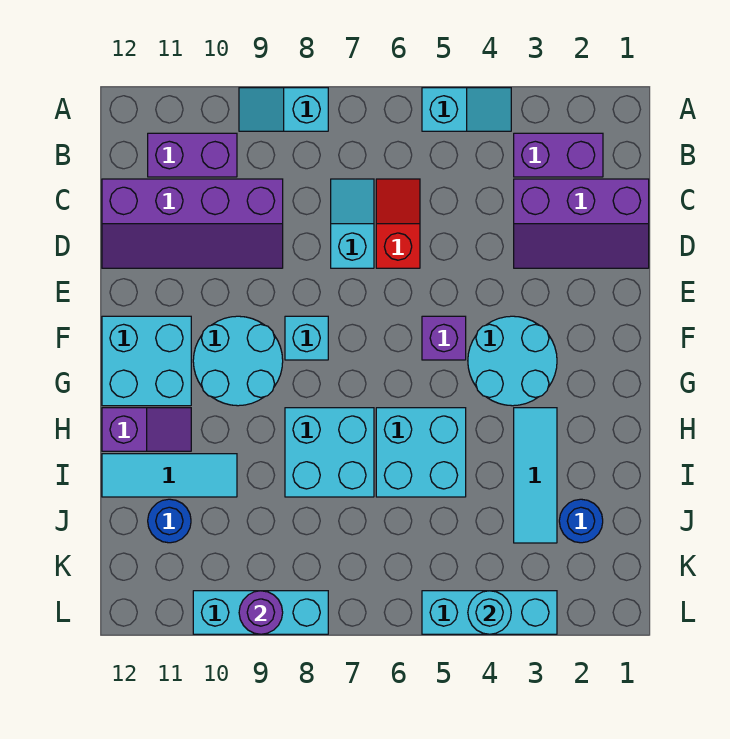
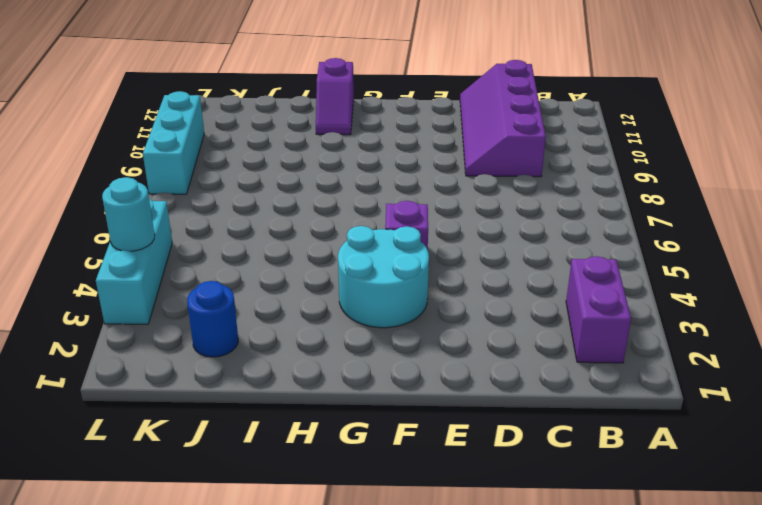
none -> cyan slope A4:A5 level 1 top 5
none -> cyan slope A8:A9 level 1 top 8
none -> purple brick B10:B11 level 1

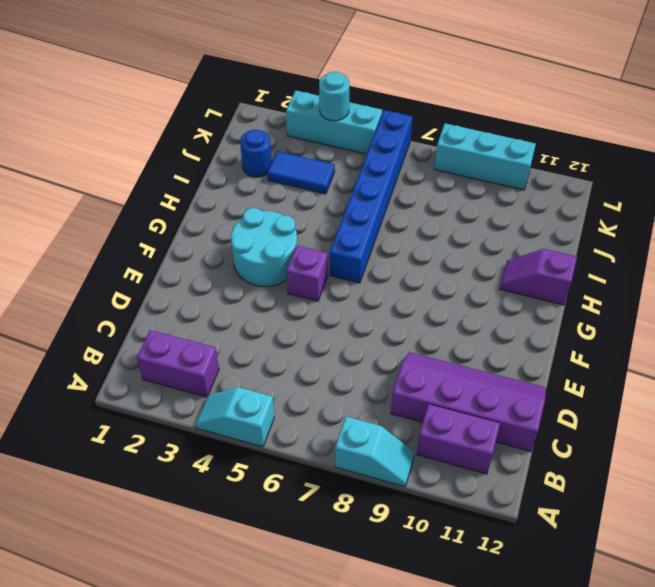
blue brick G6:L6 level 1 -> cyan brick H5:I6 level 1
blue tile J3:J4 level 1 -> cyan tile H3:J3 level 1
none -> purple slope C1:D3 level 1 top C
none -> red slope C6:D6 level 1 top D
none -> cyan slope C7:D7 level 1 top D

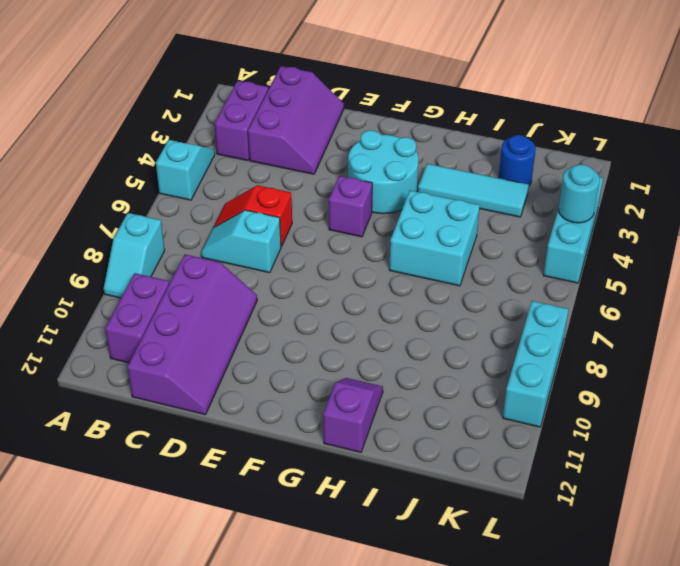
none -> cyan brick F8 level 1
none -> cyan round brick F9:G10 level 1
none -> cyan brick F11:G12 level 1

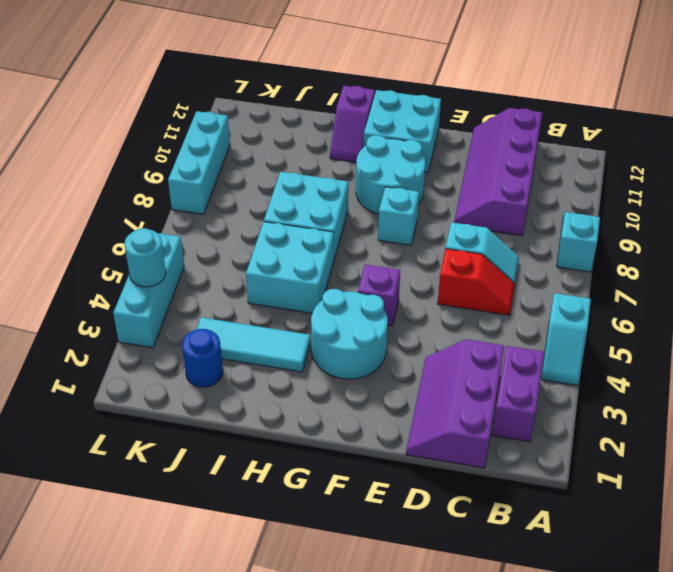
none -> purple brick B10:B11 level 1
none -> cyan tile I10:I12 level 1
none -> blue round brick J11 level 1

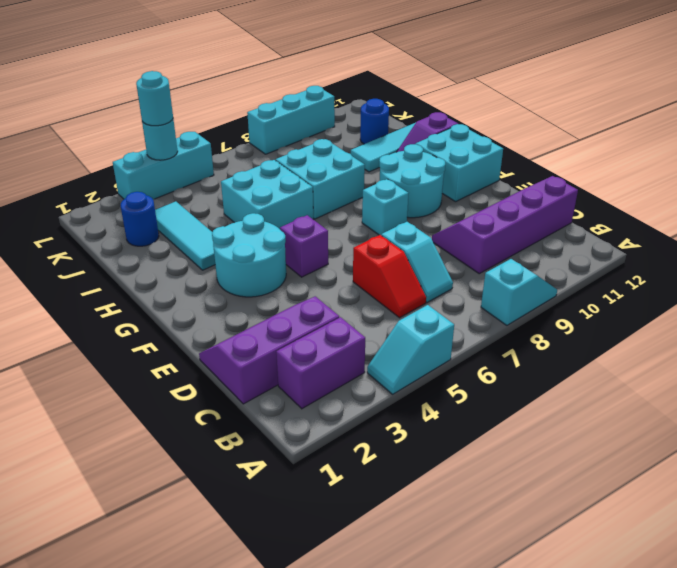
cyan round brick L4 level 3 -> none
none -> purple brick B10:B11 level 1
none -> purple round brick L9 level 2

